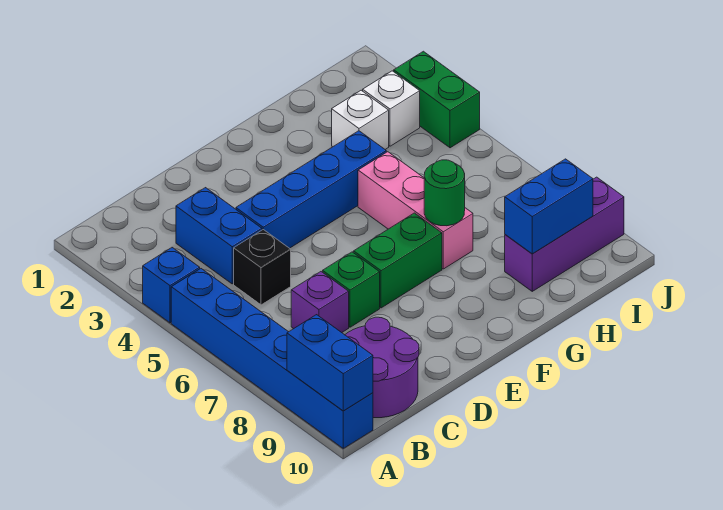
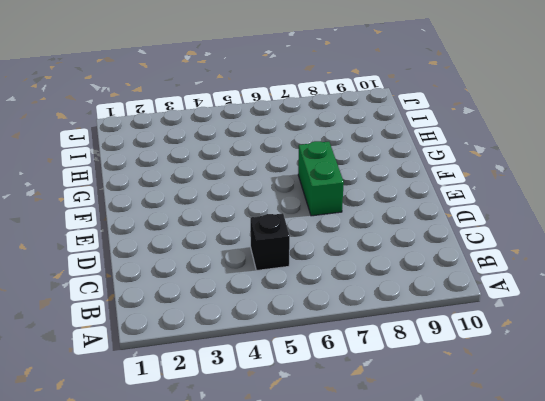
none -> blue brick A4 level 1
none -> blue brick A5:A10 level 1
none -> purple round brick B9:C10 level 1

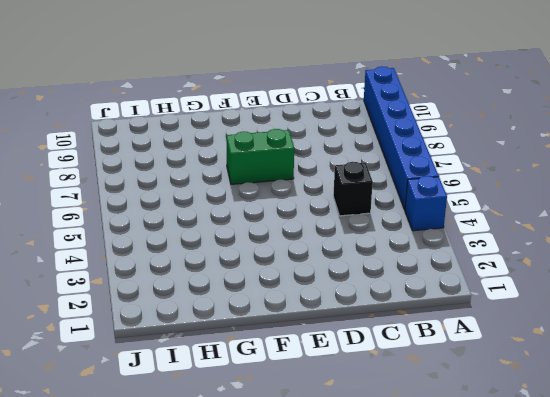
none -> purple round brick B9:C10 level 1
none -> blue brick C3:C4 level 1
none -> purple brick C7 level 1

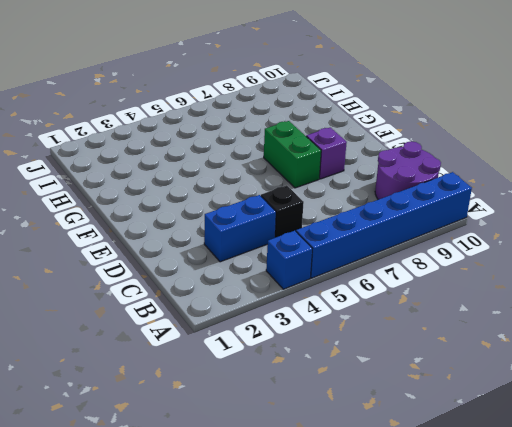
purple brick E8 level 1 -> purple brick C7 level 1
none -> blue brick D4:G4 level 1
none -> green brick D7 level 1
none -> pink brick G5:G7 level 1

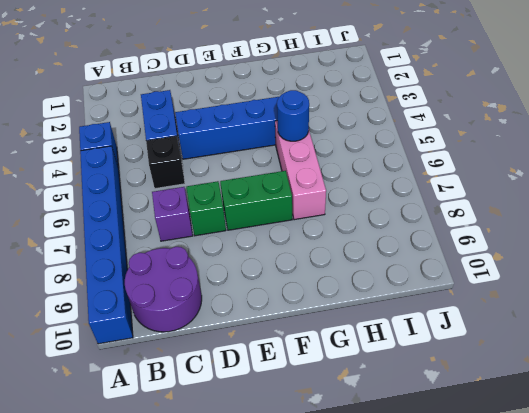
blue round brick G5 level 2 -> none
none -> white brick H3 level 1
none -> purple brick H9:J9 level 1
none -> white brick I3 level 1

